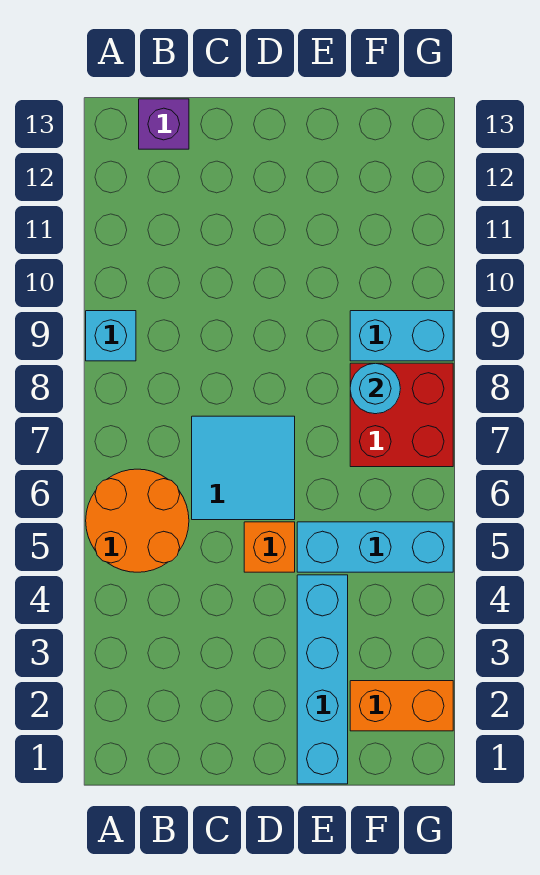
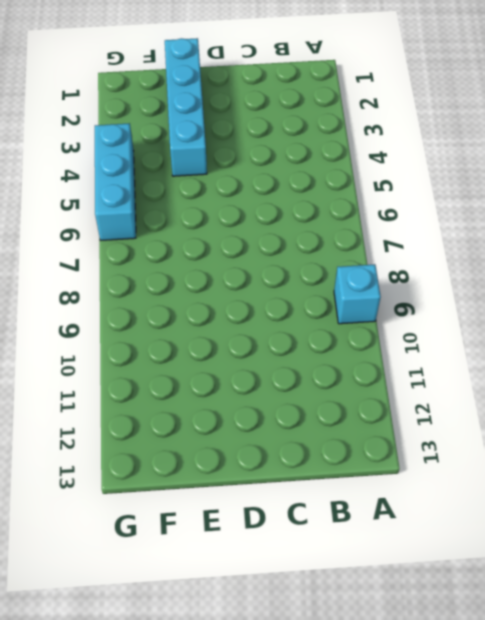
cyan brick G4:G6 level 1 -> cyan brick E5:G5 level 1
none -> orange round brick A5:B6 level 1
none -> purple brick B13 level 1

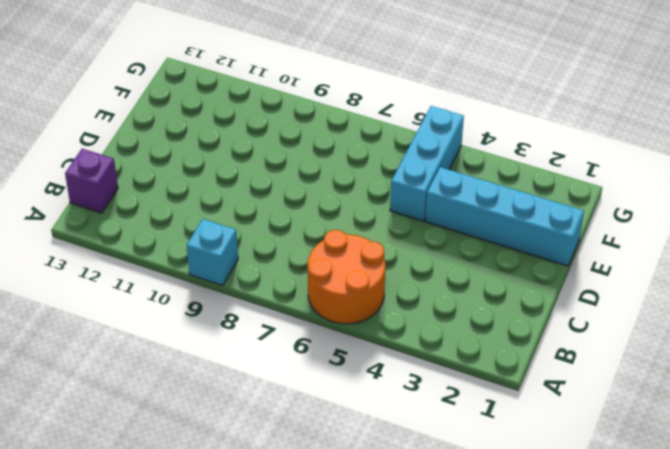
none -> cyan tile C6:D7 level 1
none -> orange brick D5 level 1

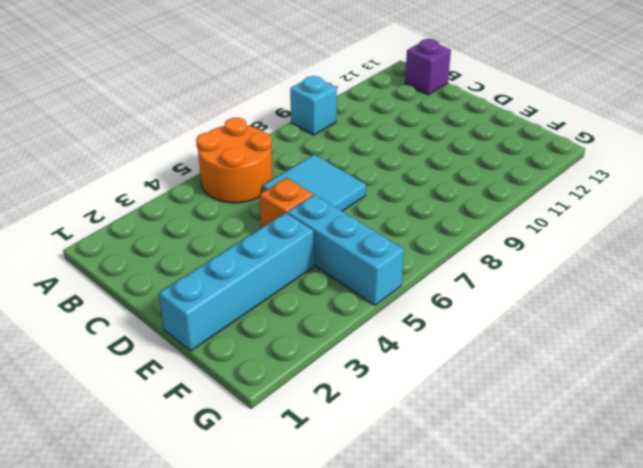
none -> orange brick F2:G2 level 1
none -> red brick F7:G8 level 1

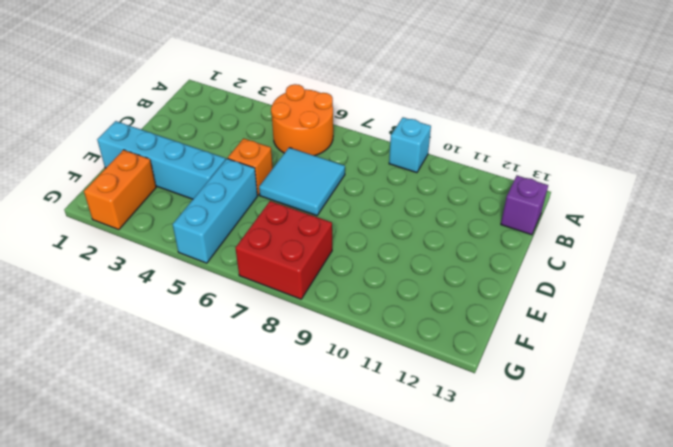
none -> cyan brick F9:G9 level 1
none -> cyan round brick F8 level 2

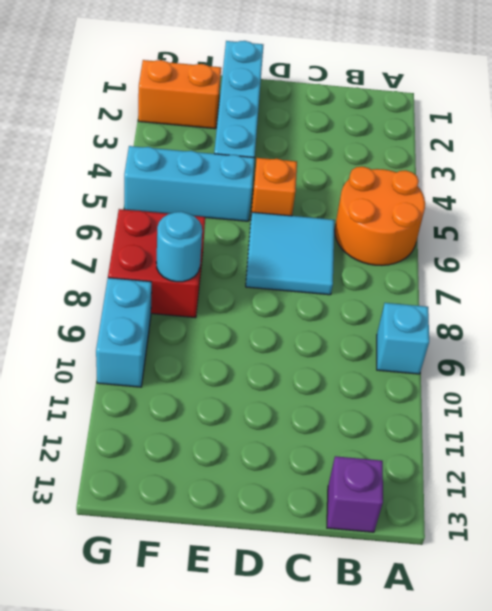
cyan brick G9:G10 level 1 -> cyan brick F9:G9 level 1

